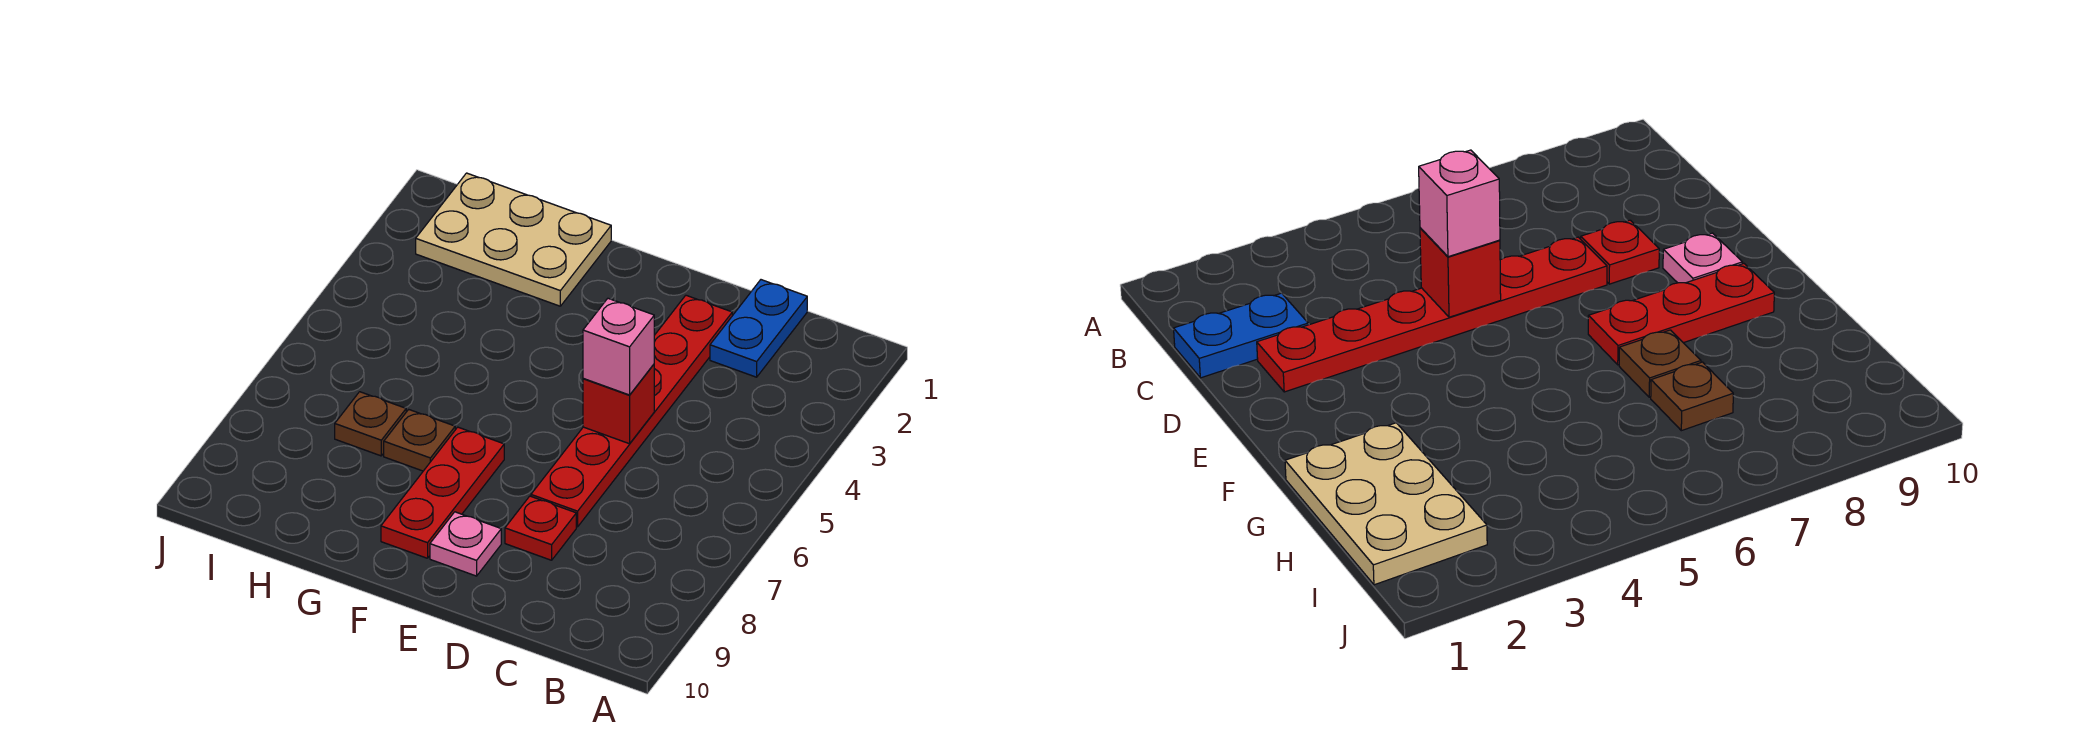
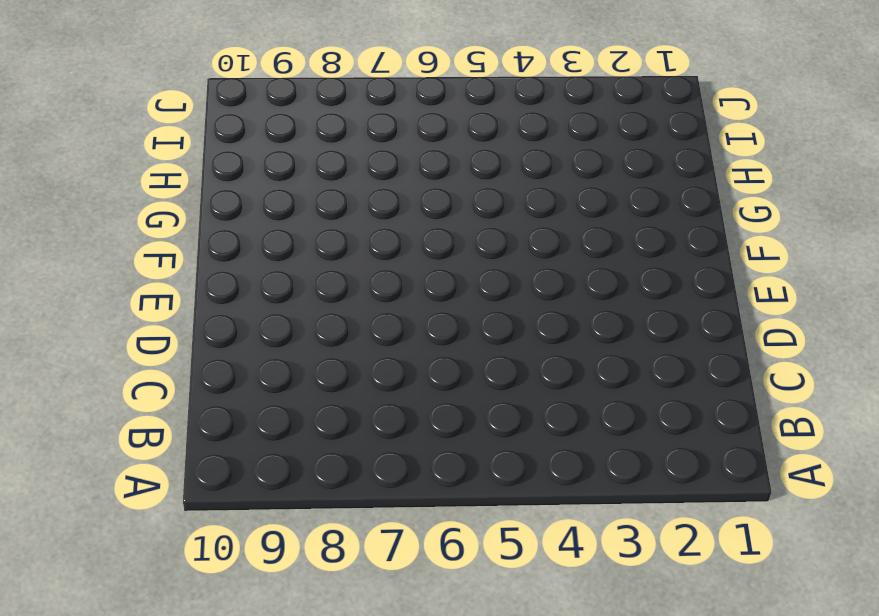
none -> blue plate C1:C2 level 1
none -> red plate D2:D7 level 1

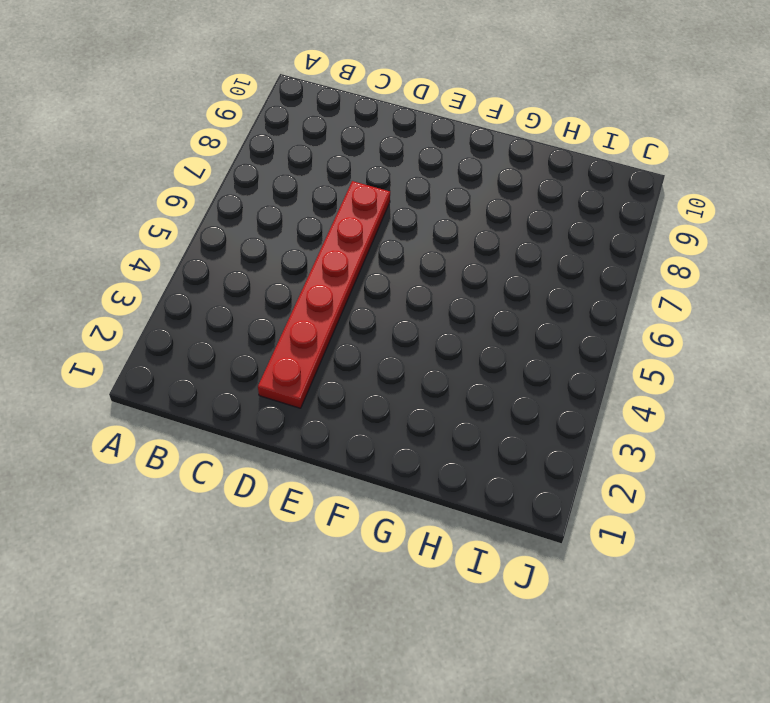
none -> blue plate C1:C2 level 1
none -> red plate D8 level 1

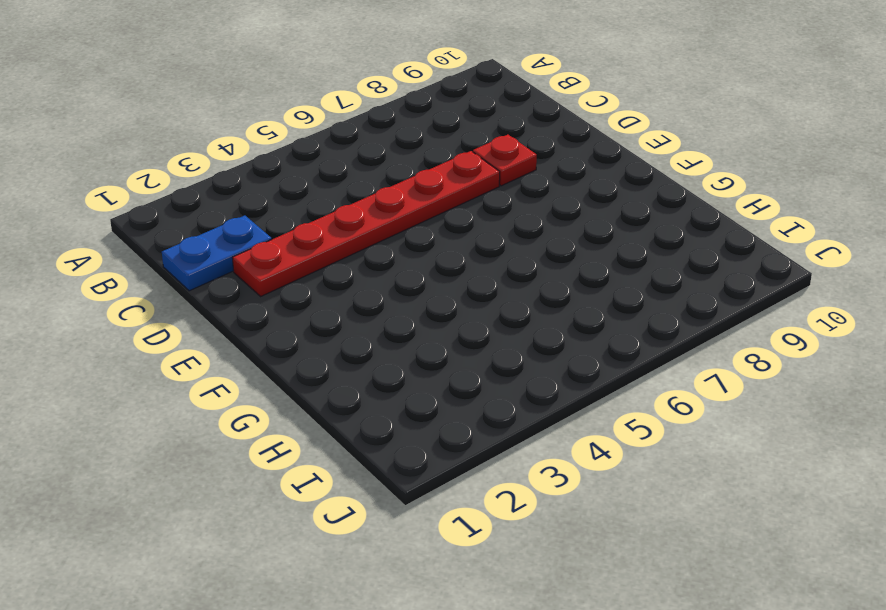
none -> pink plate E9 level 1
none -> red plate F7:F9 level 1

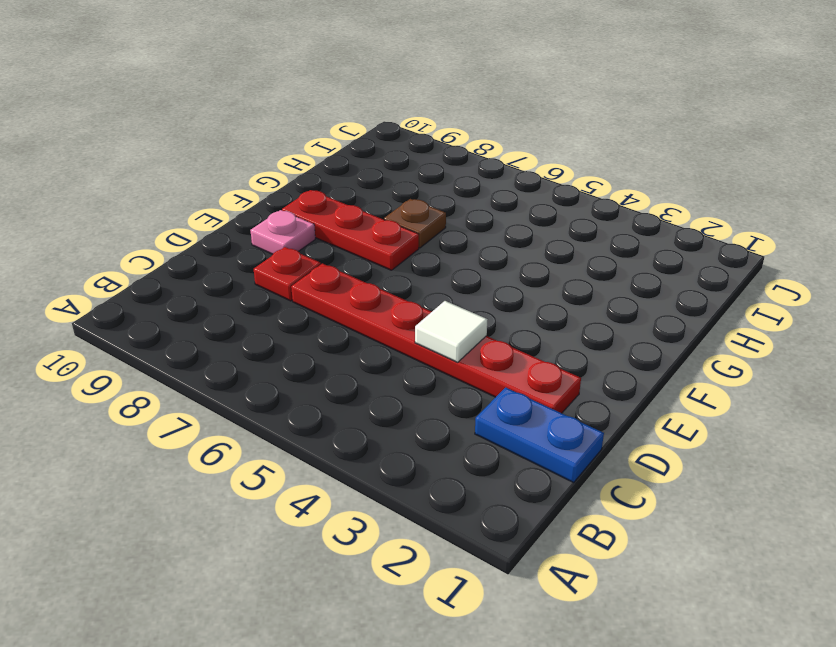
white tile D4 level 2 -> none
none -> tan plate G1:I2 level 1
none -> brown plate H7 level 1

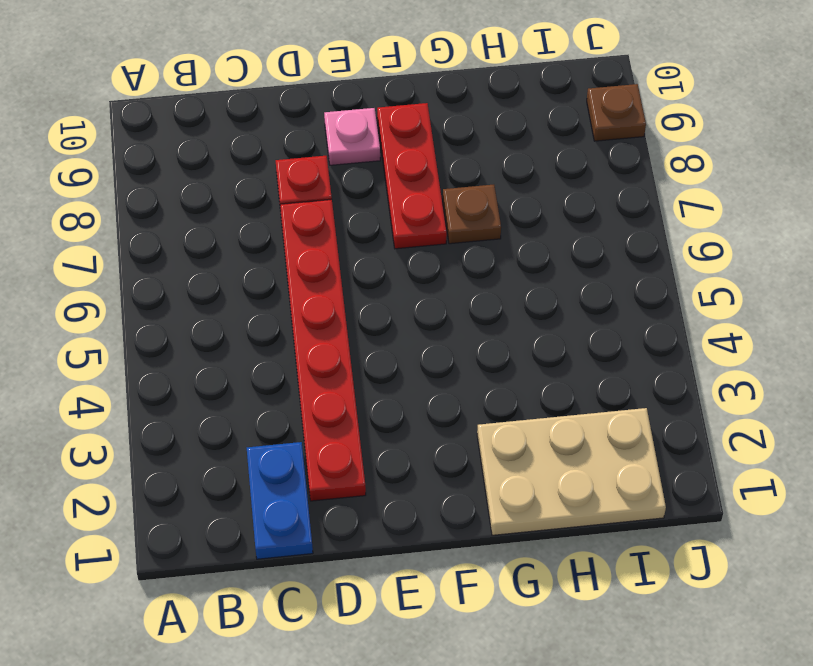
brown plate J9 level 1 -> brown plate H7 level 1
none -> red brick D5 level 2
none -> pink brick D5 level 3

